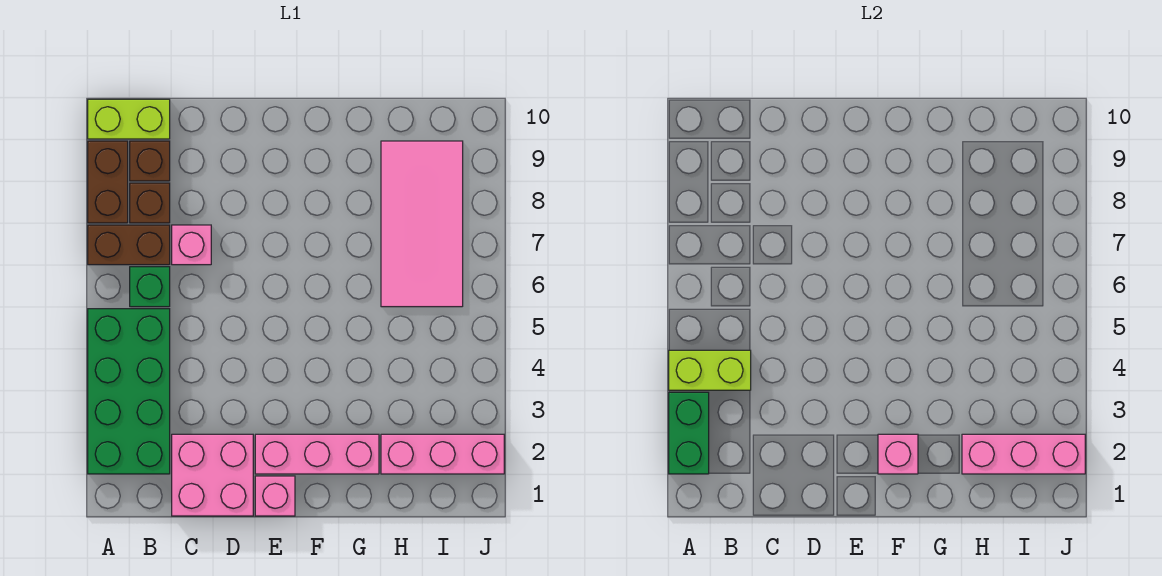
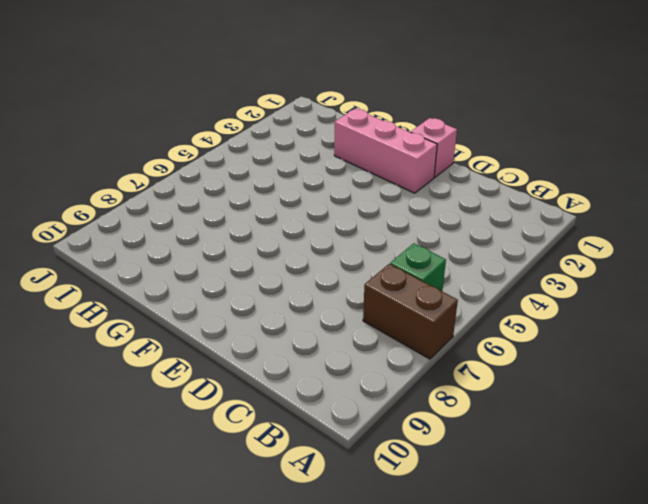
none -> green brick A2:B5 level 1
none -> brown brick A8:A9 level 1
none -> lime brick A10:B10 level 1

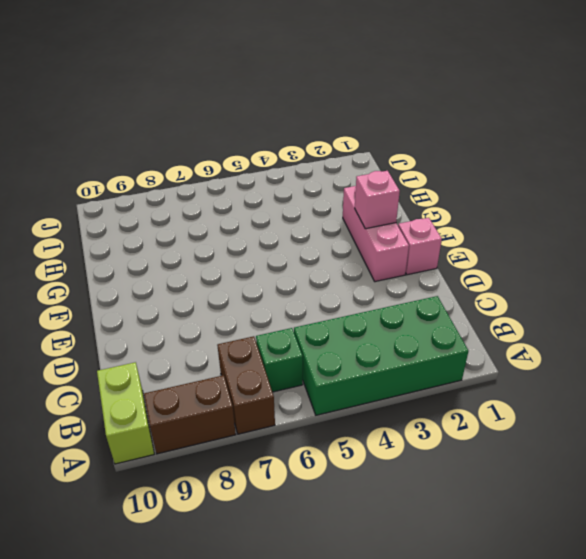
none -> brown brick B8 level 1
none -> brown brick B9 level 1
none -> pink brick C1:D2 level 1

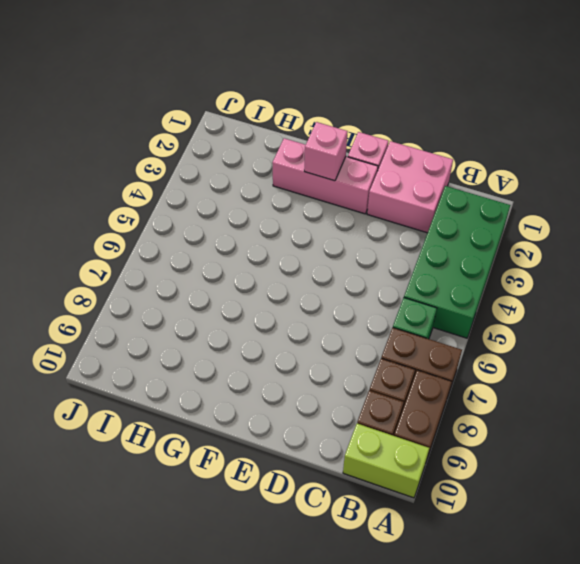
none -> pink brick C7 level 1
none -> pink brick H2:J2 level 1
none -> pink tile H6:I9 level 1

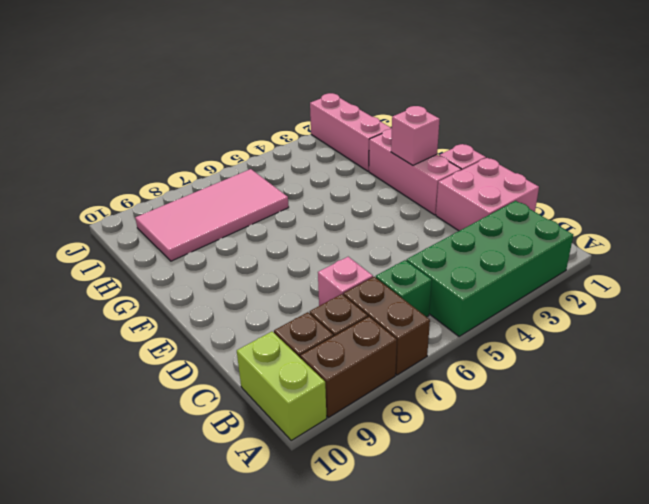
none -> green brick A2:A3 level 2
none -> lime brick A4:B4 level 2
none -> pink brick H2:J2 level 2

